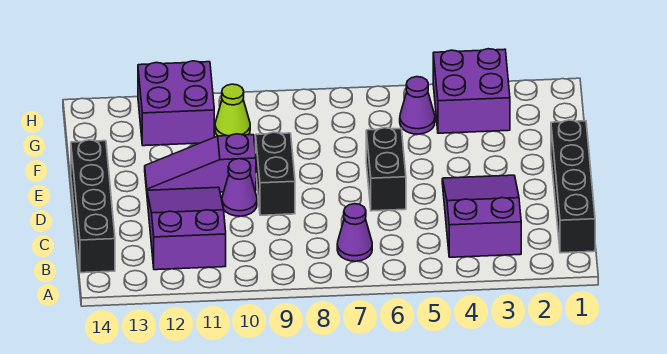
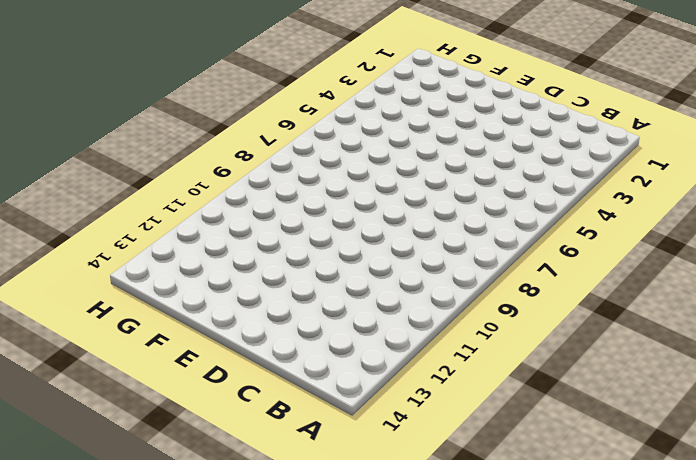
none -> black brick B1:E1 level 1
none -> purple slope B3:D4 level 1 top B
none -> purple cone B7 level 1

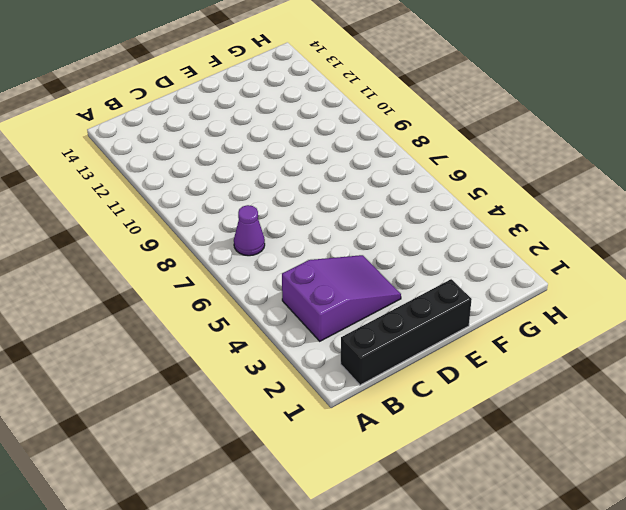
none -> purple slope B11:D12 level 1 top B
none -> black brick B14:E14 level 1
none -> black brick D6:E6 level 1

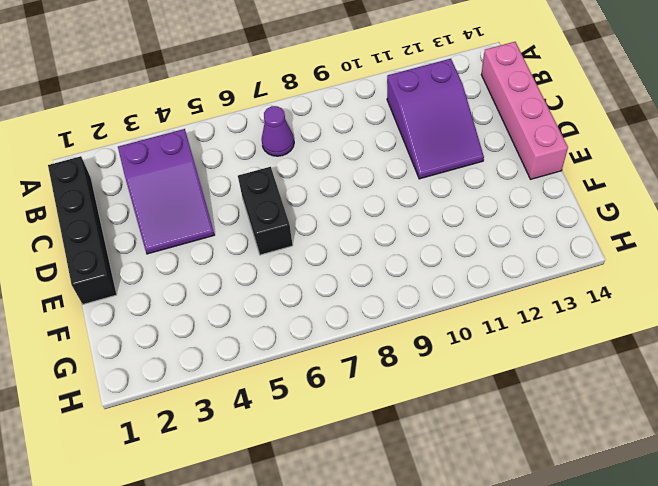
pink brick B14:E14 level 1 -> black brick B14:E14 level 1
none -> black brick D9:E9 level 1
none -> purple cone D10 level 1
none -> purple slope E10:E12 level 1 top 10

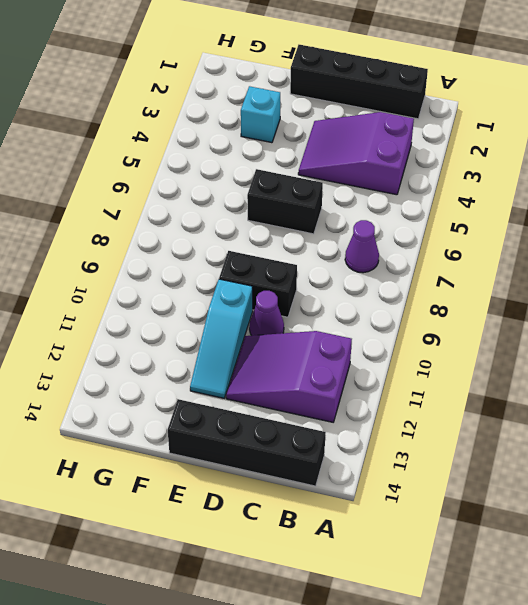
cyan slope E10:E12 level 1 top 10 -> purple slope E10:E12 level 1 top 10
cyan brick F3 level 1 -> none
none -> purple brick G3:H4 level 1
none -> purple cone G5 level 1
none -> lime cone G10 level 1

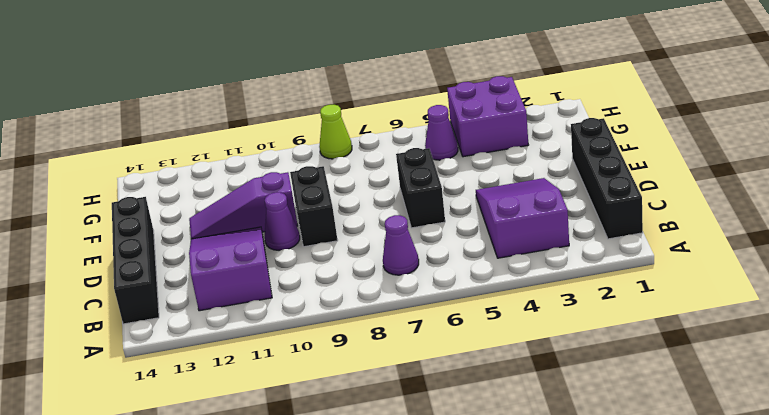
lime cone H8 level 1 -> lime cone G10 level 1
none -> purple brick G11:H12 level 1

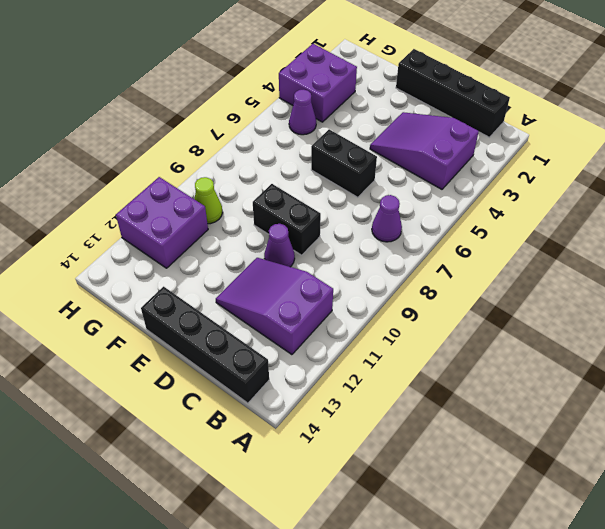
none -> purple slope E10:E12 level 1 top 10

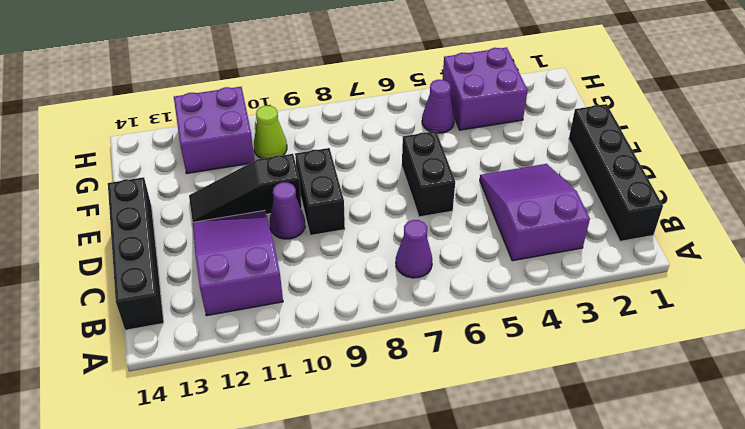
black slope E10:E12 level 1 top 10 -> purple slope E10:E12 level 1 top 10

